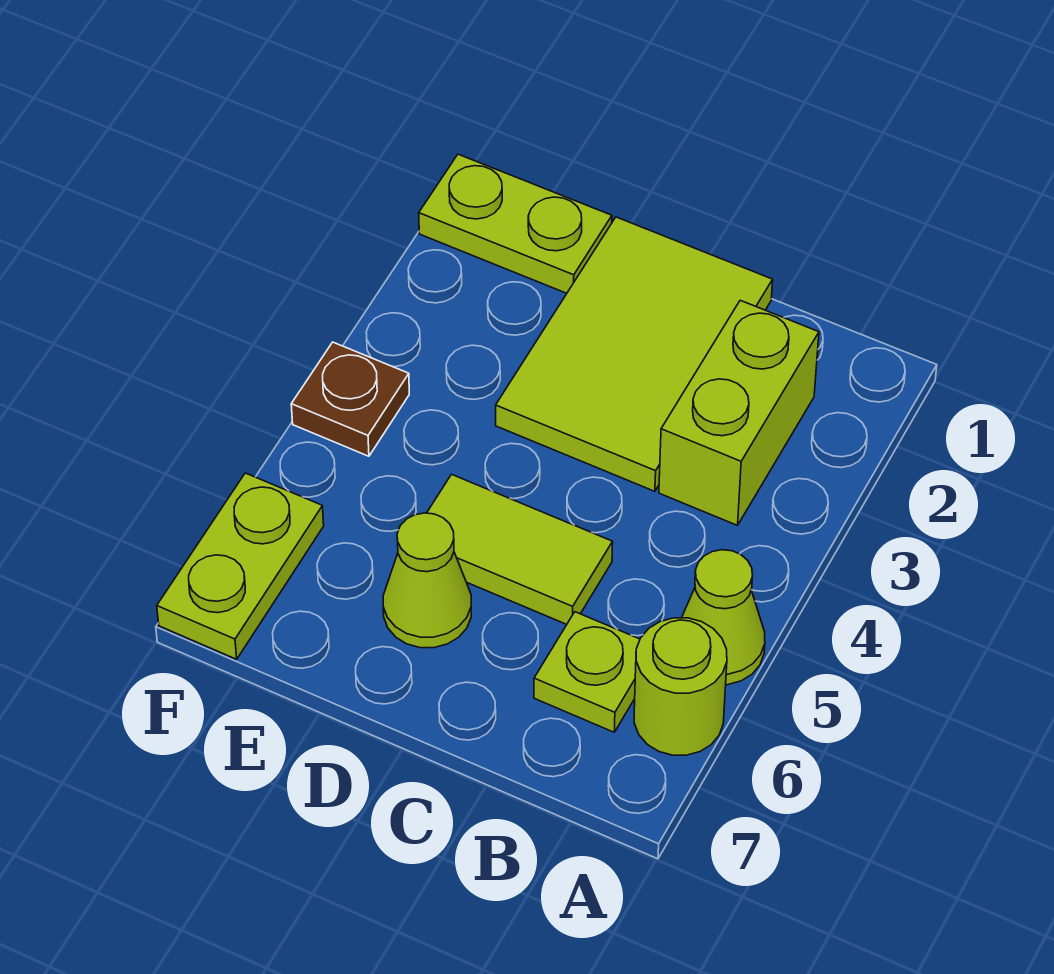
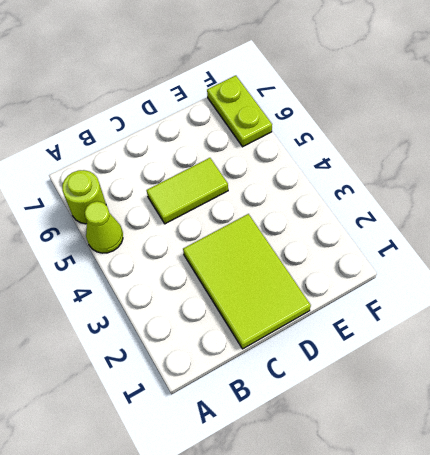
none -> lime brick B2:B3 level 1
none -> lime plate B6 level 1

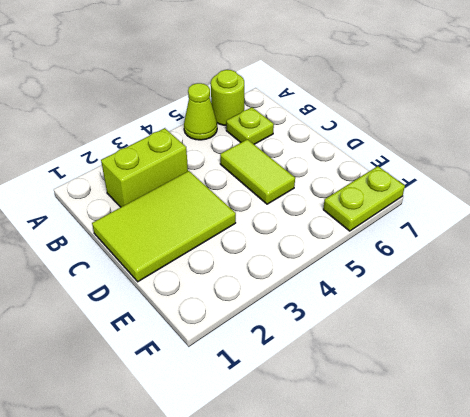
none -> lime cone D6 level 1
none -> lime plate E1:F1 level 1

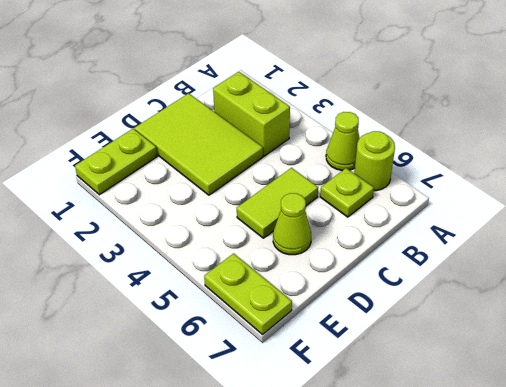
none -> brown plate F4 level 1

